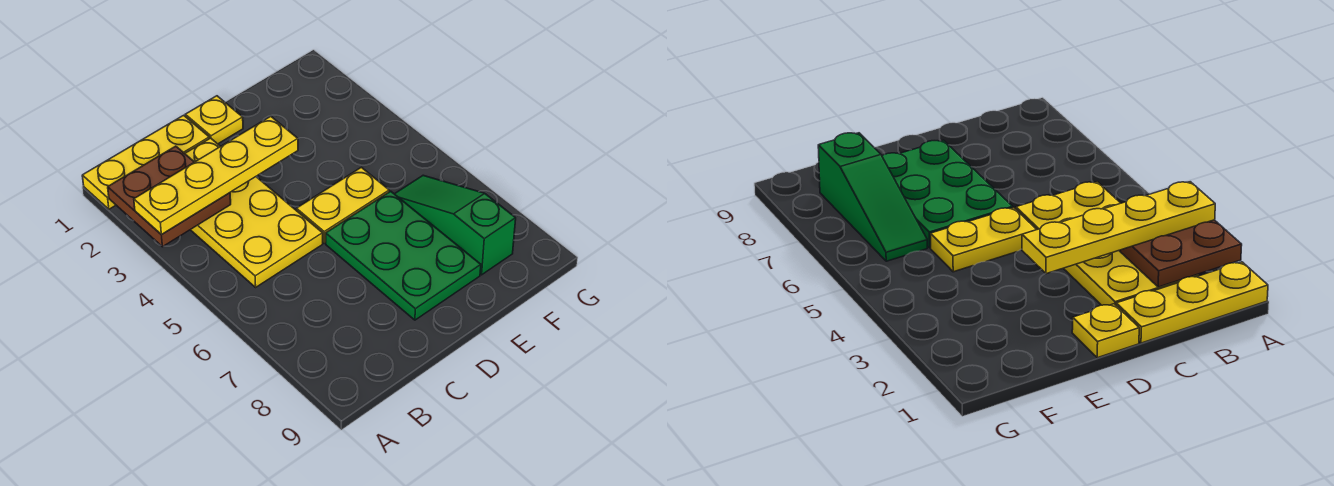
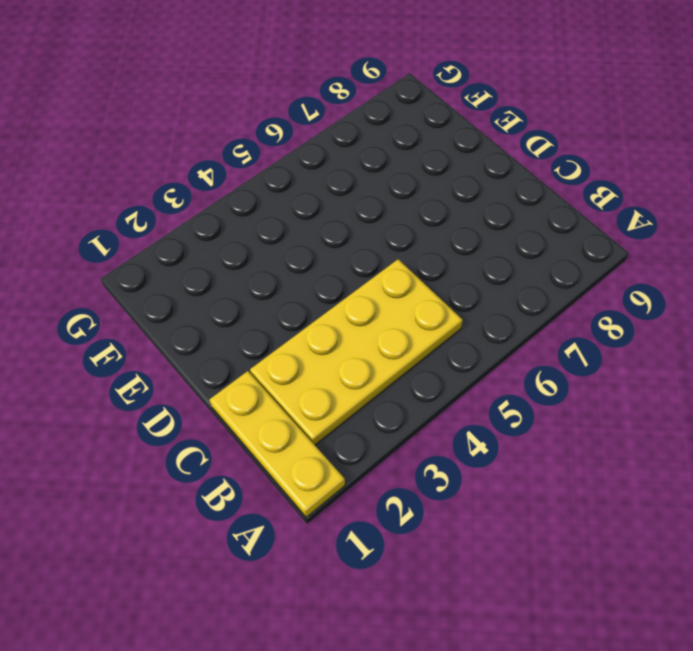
none -> yellow plate D1 level 1
none -> yellow plate D5:E5 level 1

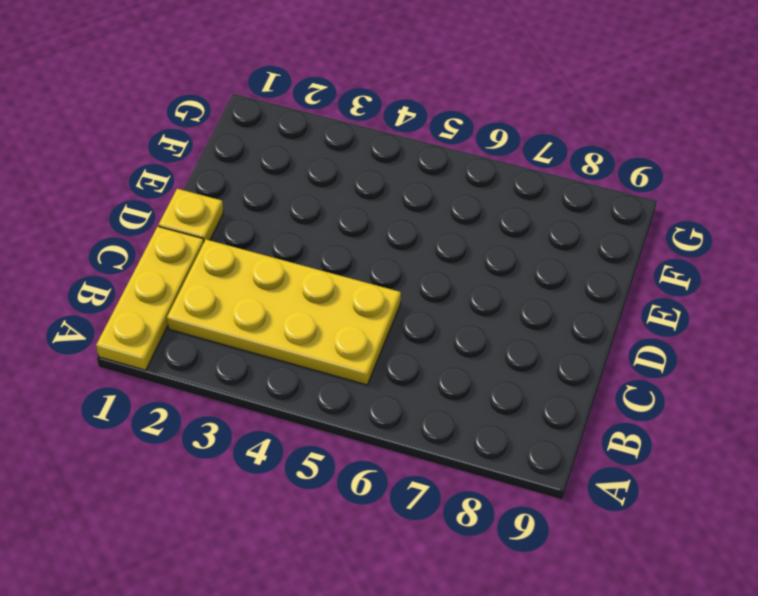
none -> yellow plate D5:E5 level 1
none -> green plate D6:E8 level 1

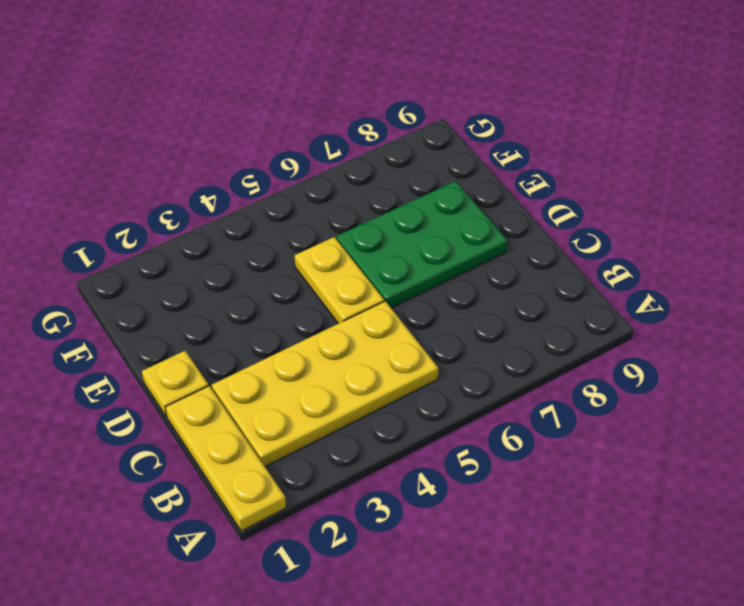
none -> green slope F6:F8 level 1 top 8
none -> brown plate A2:B3 level 2

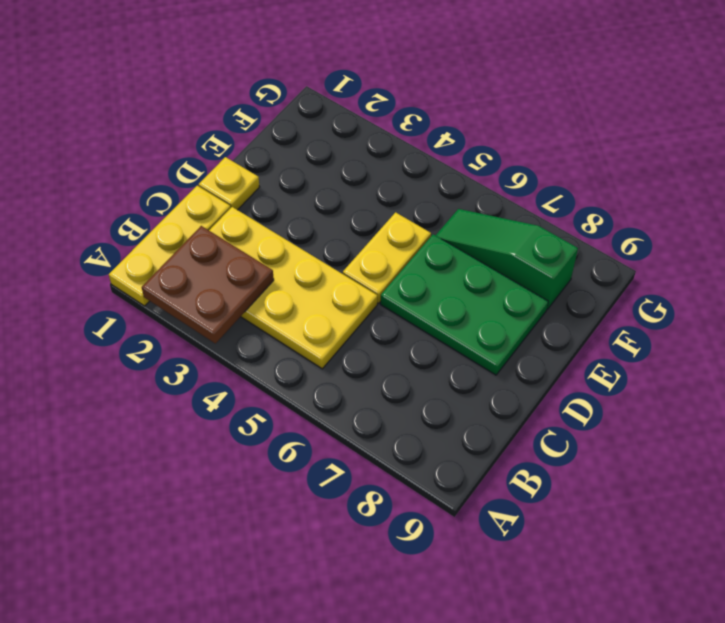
none -> yellow plate A3:D3 level 3

